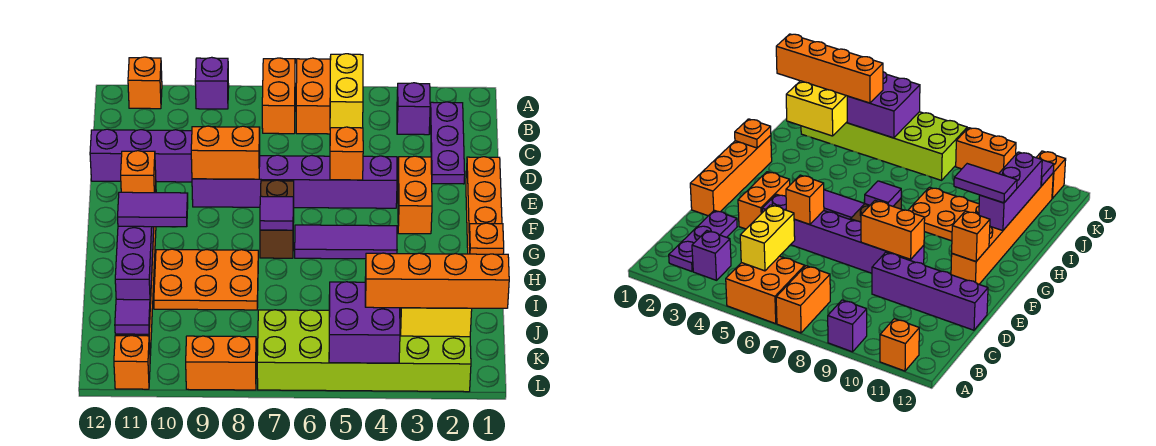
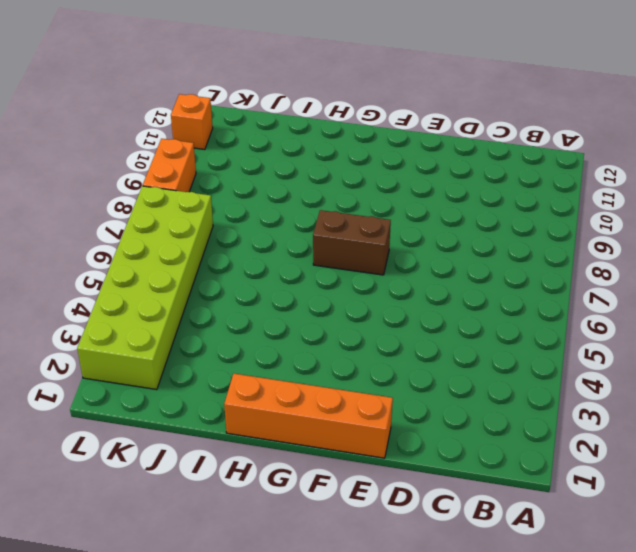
none -> orange brick A5:B6 level 1
none -> orange brick A7:B7 level 1
none -> purple brick A9 level 1

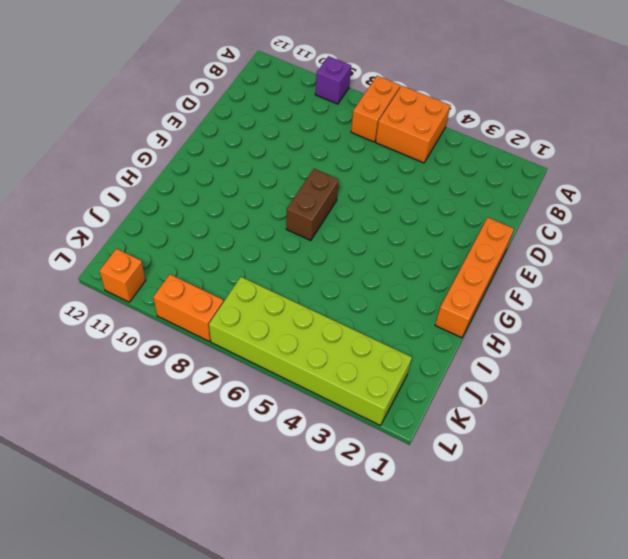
none -> orange brick A11 level 1
none -> purple plate B2:D2 level 1
none -> purple brick B3 level 1

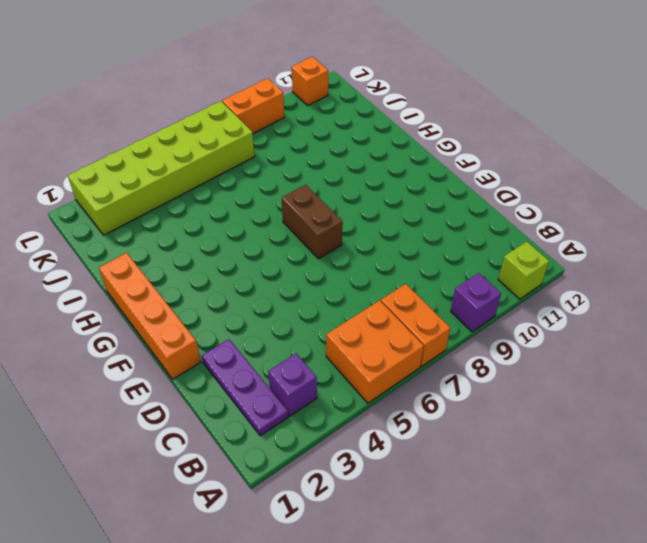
lime brick A11 level 1 -> orange brick A11 level 1
none -> purple brick D9:D12 level 1
none -> orange brick E3:F3 level 1
none -> purple brick E4:E9 level 1

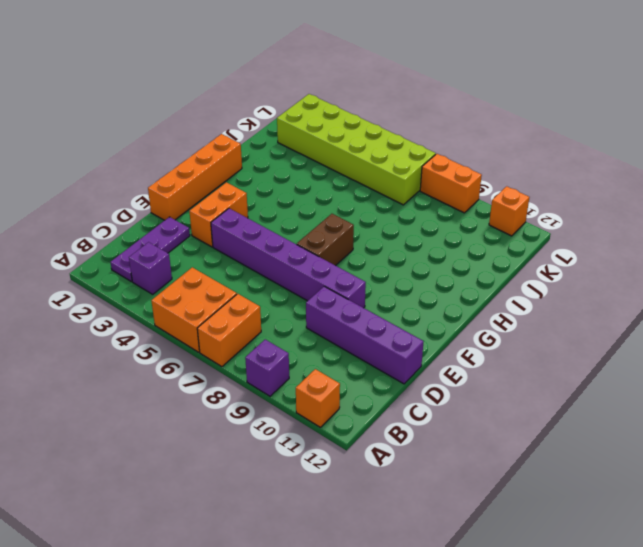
none -> orange brick F11:K11 level 1
none -> purple tile G4:G6 level 1
none -> orange plate H8:I10 level 1

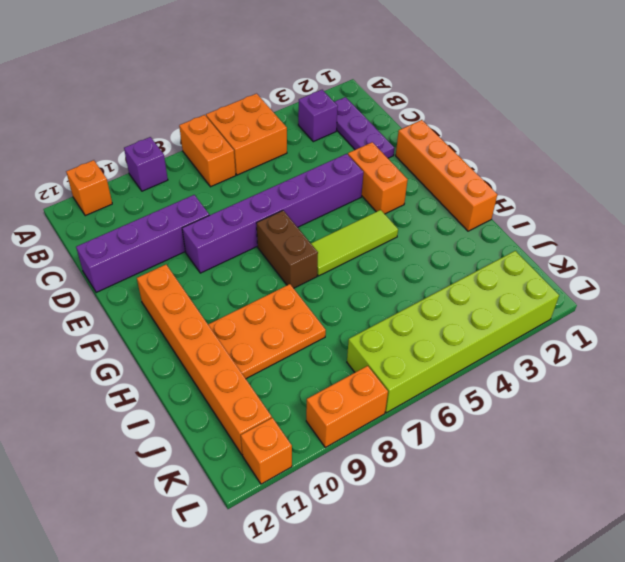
lime tile G4:G6 level 1 -> purple tile G4:G6 level 1
none -> yellow brick B5:C5 level 2
none -> orange brick E5 level 2
none -> orange brick E8:E9 level 2

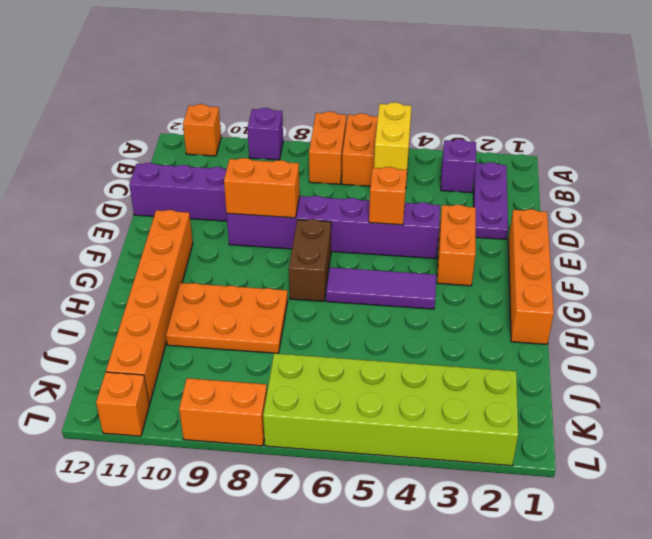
none -> orange brick F11 level 2
none -> purple tile G7 level 2
none -> orange plate H1 level 2

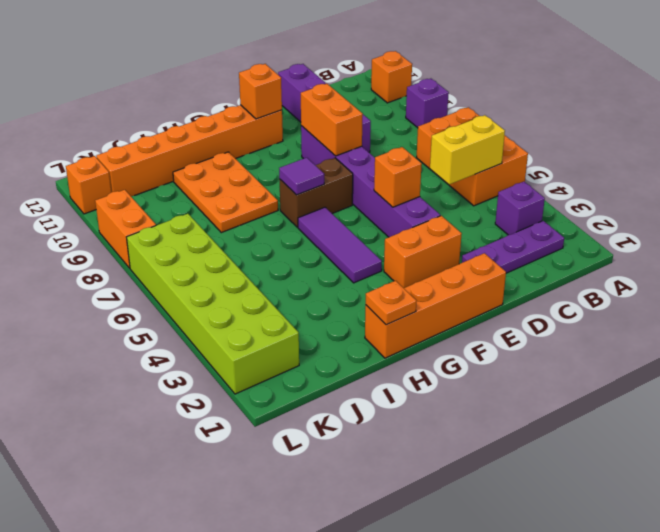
none -> purple brick H11:J11 level 2
none -> yellow brick J2:K3 level 2
none -> purple brick K4:L5 level 2

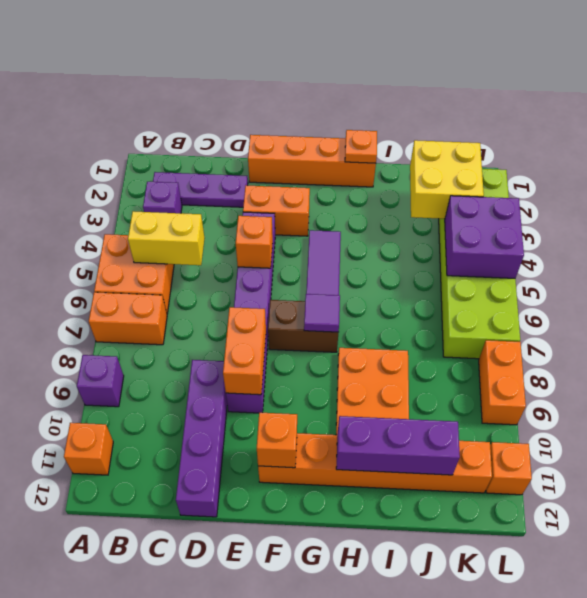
none -> purple tile K11 level 2
none -> purple tile H10:H11 level 3
none -> orange brick K1:K4 level 3

